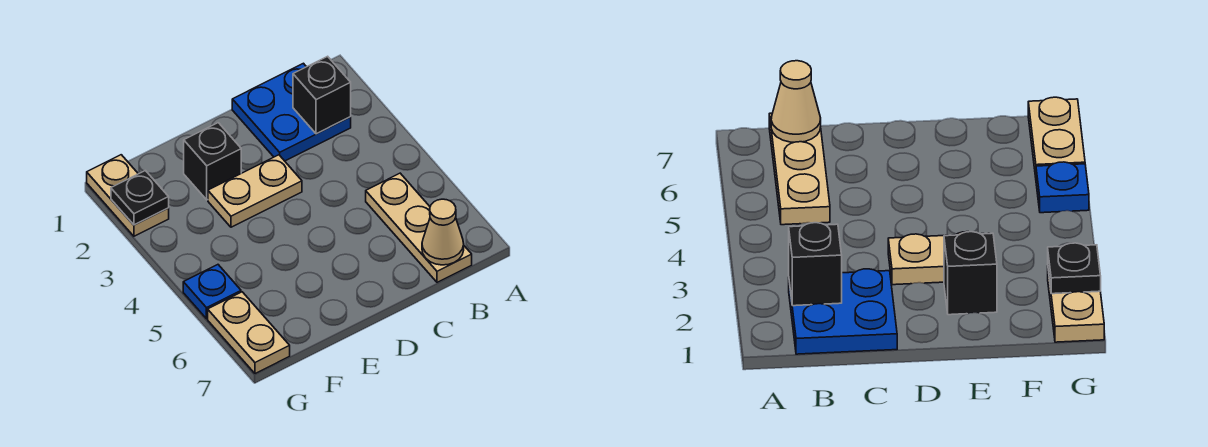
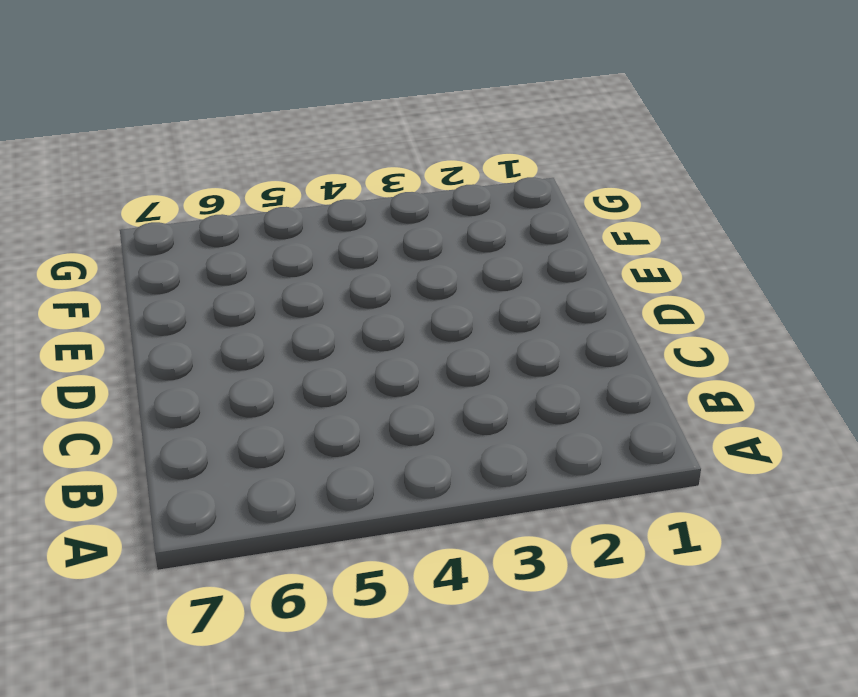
none -> blue plate B1:C2 level 1
none -> tan plate B5:B7 level 1

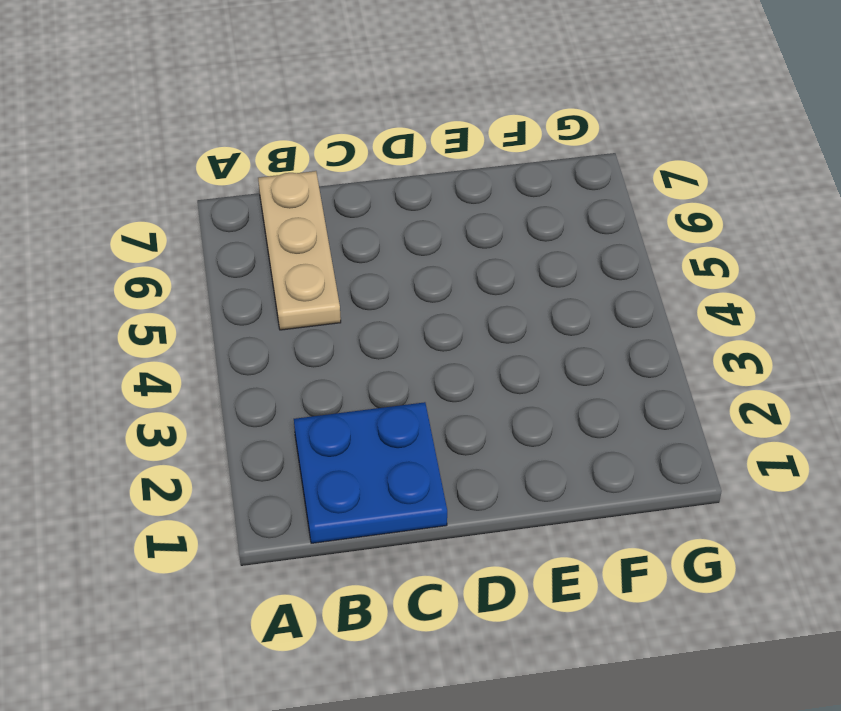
none -> tan plate D3:E3 level 1
none -> black brick E2 level 1

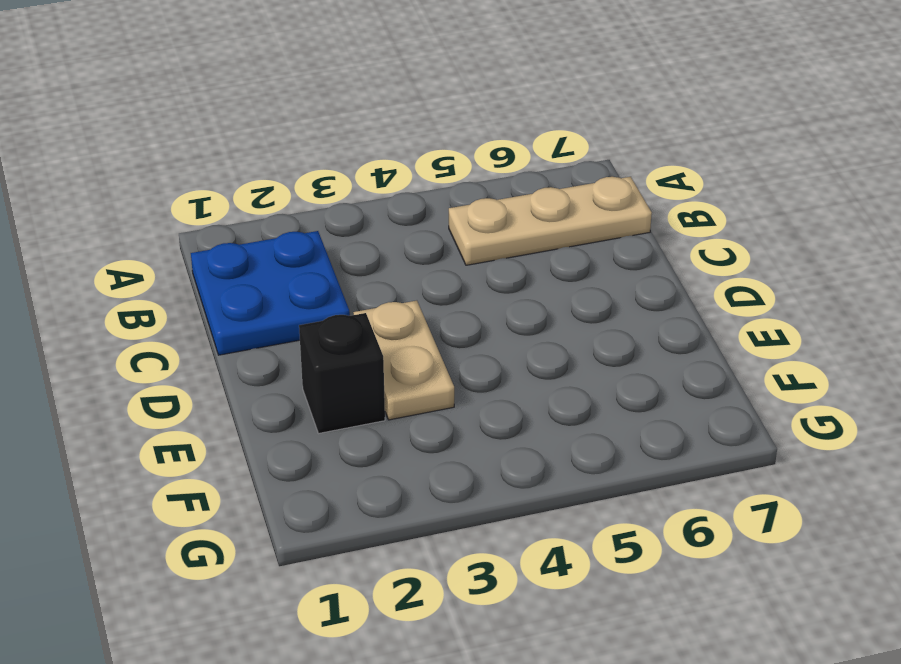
none -> tan plate G1:G2 level 1
none -> blue plate G5 level 1

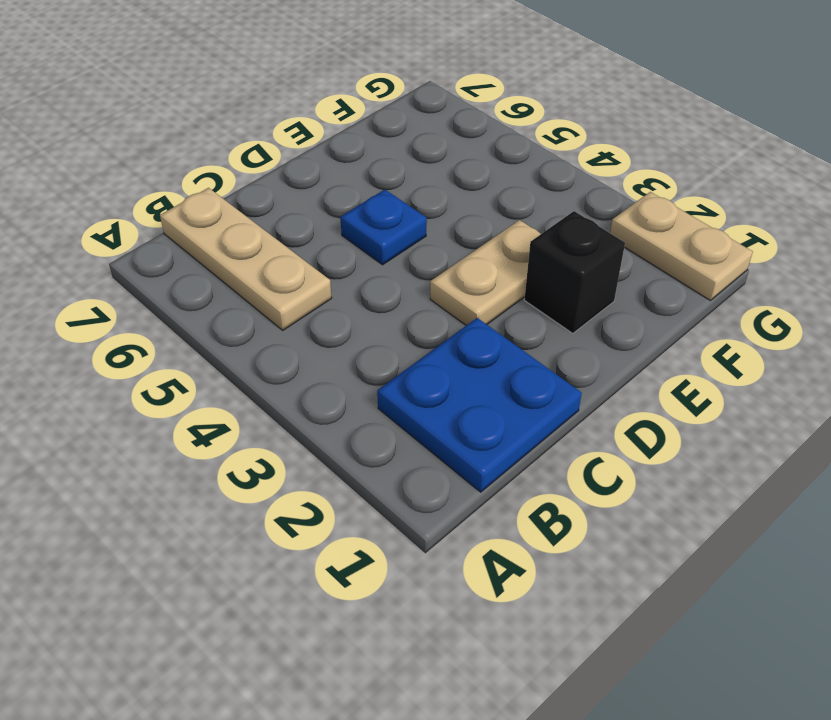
blue plate D5 level 1 -> blue plate G5 level 1
none -> tan plate G6:G7 level 1
none -> black brick B2 level 2

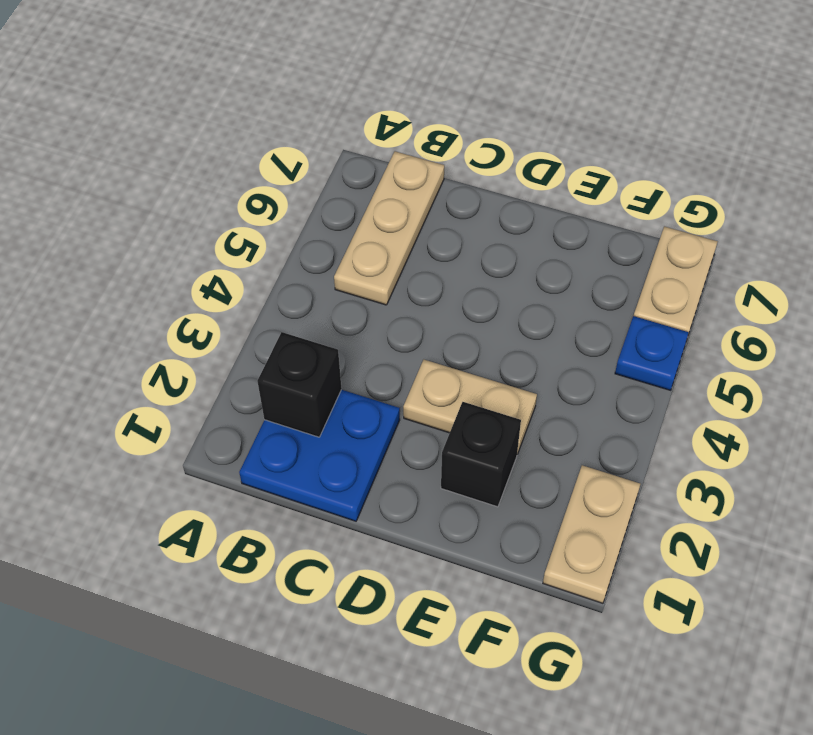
none -> tan cone B7 level 2
none -> black plate G2 level 2

